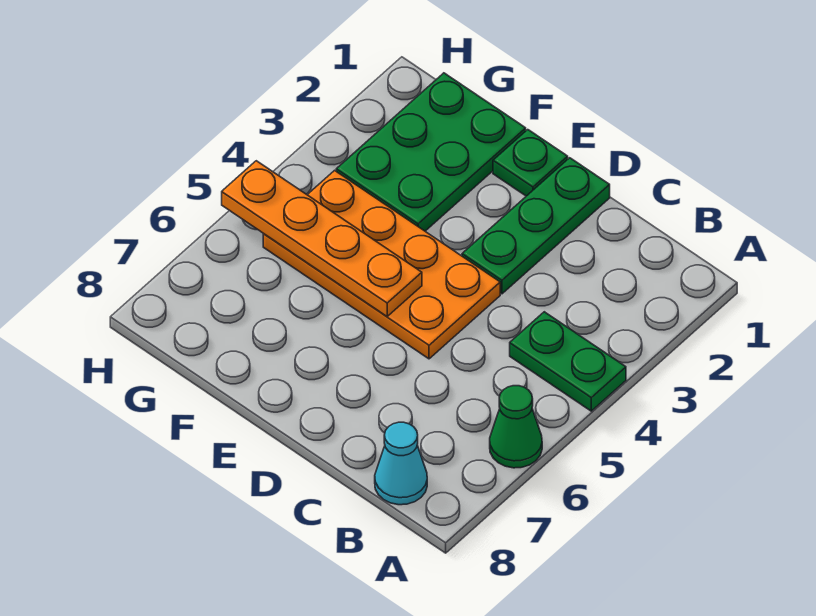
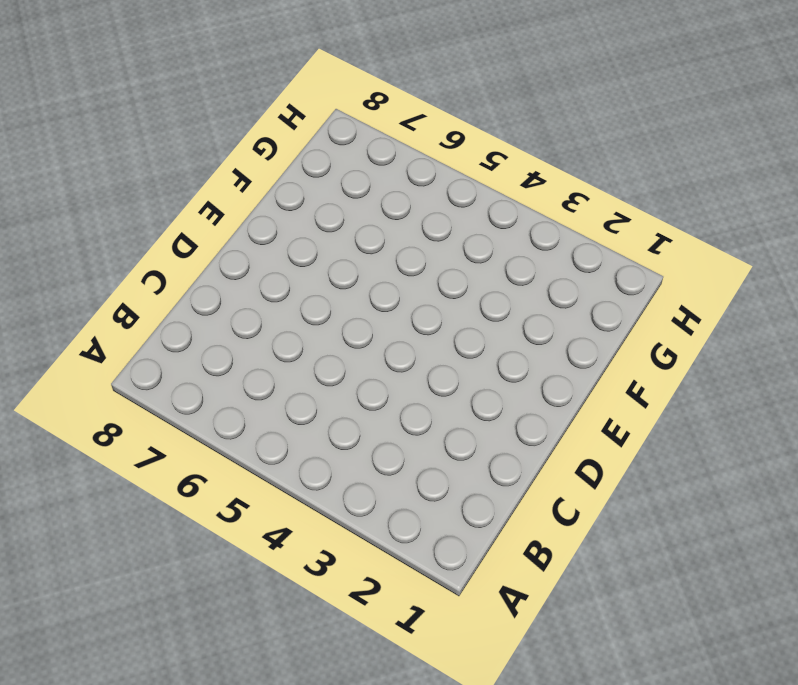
none -> green plate A4:B4 level 1
none -> green cone A6 level 1

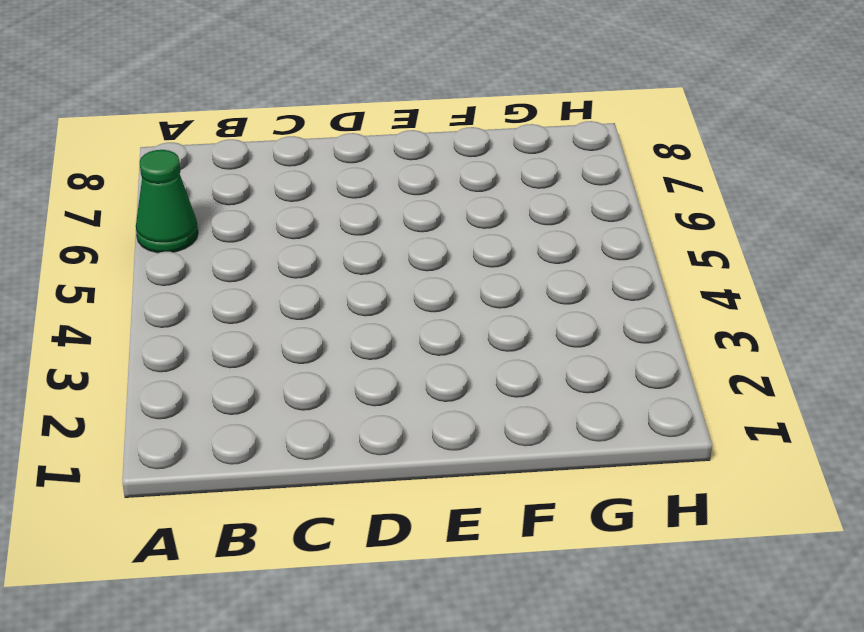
none -> green plate A4:B4 level 1
none -> cyan cone B8 level 1

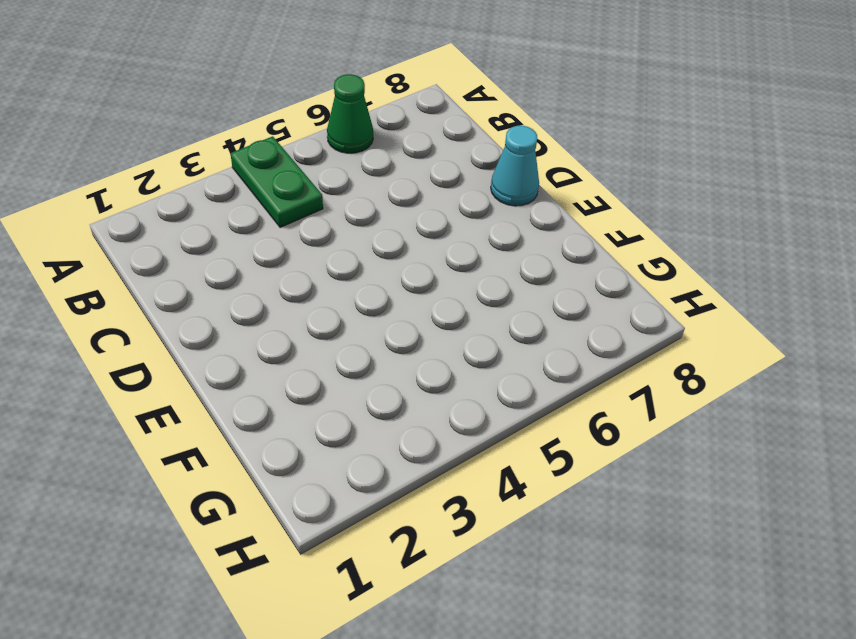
cyan cone D8 level 1 -> cyan cone B8 level 1
none -> green plate D1:D3 level 1
none -> orange plate D4:G5 level 1

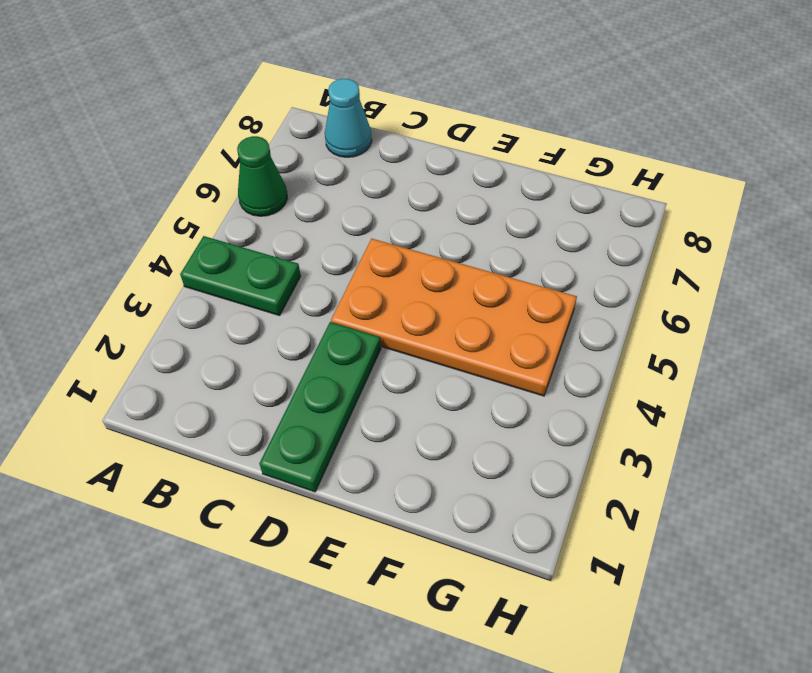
none -> green plate E1 level 1
none -> green plate F1:G3 level 1

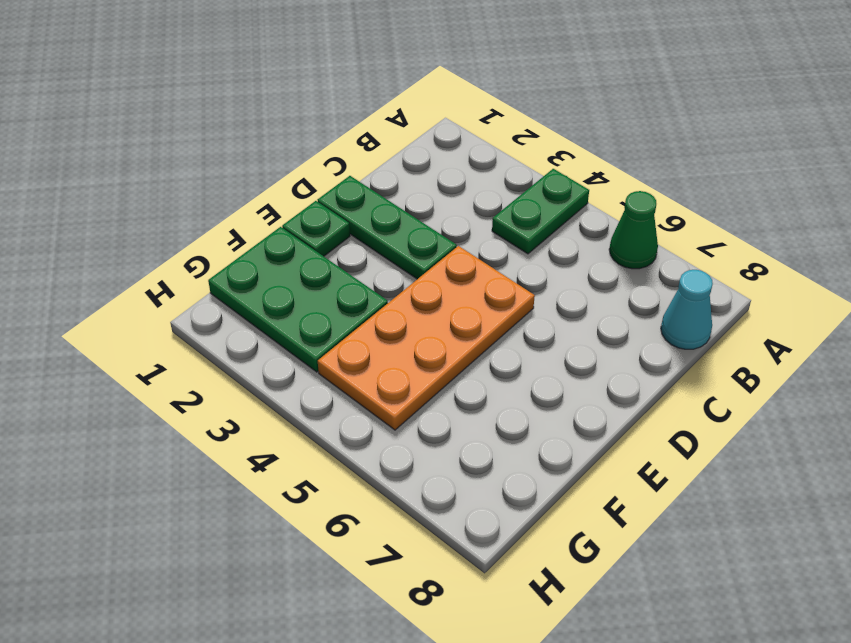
none -> orange plate E5:H5 level 2

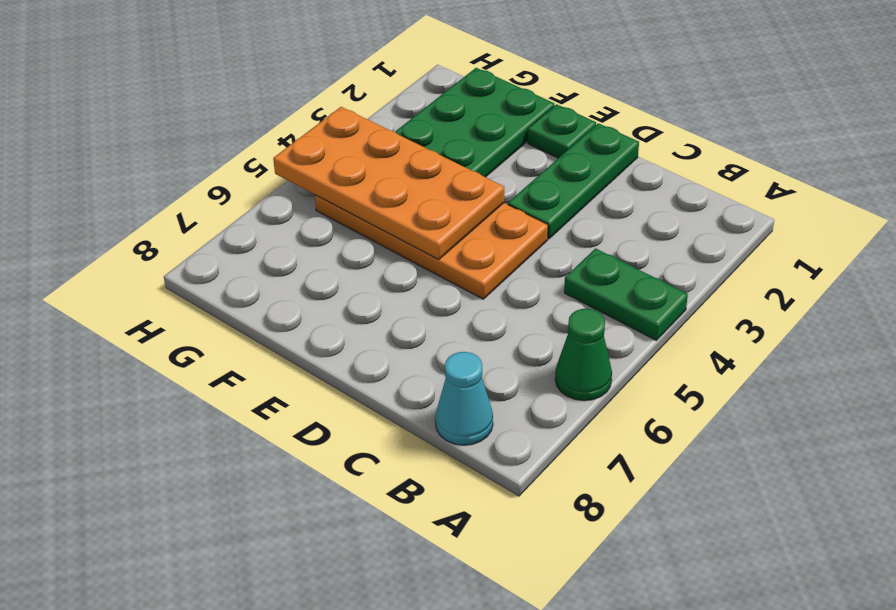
orange plate E4:H5 level 2 -> orange plate E5:H5 level 2

